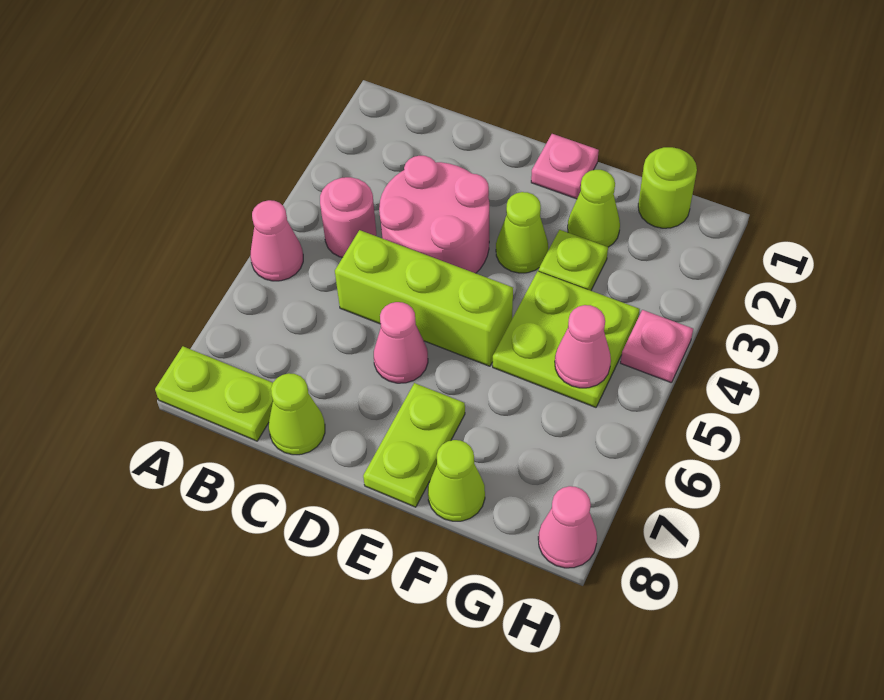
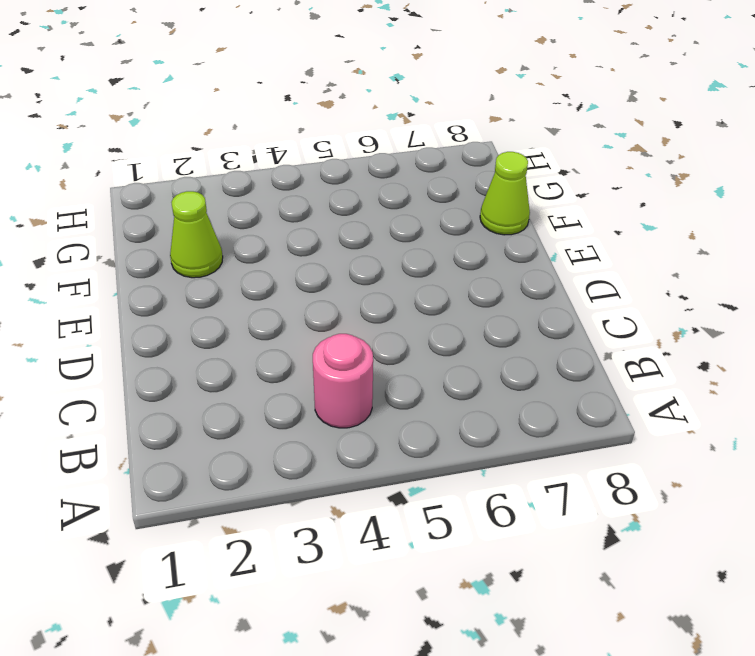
none -> pink cone A5 level 1
none -> lime plate A8:B8 level 1
none -> pink round brick C3:D4 level 1

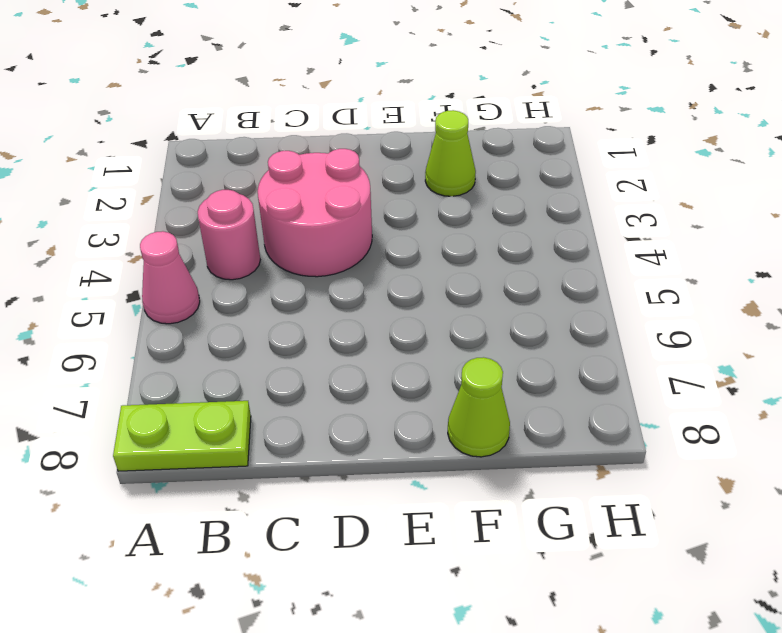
none -> lime brick C5:E5 level 1
none -> lime cone C8 level 1
none -> pink cone D6 level 1

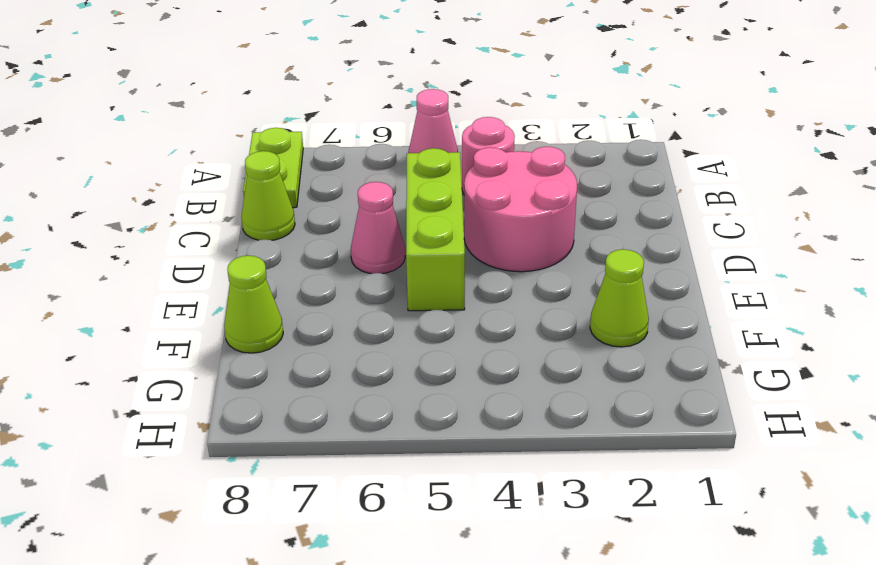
none -> pink plate E1 level 1
none -> lime cone E3 level 1
none -> lime plate E7:E8 level 1

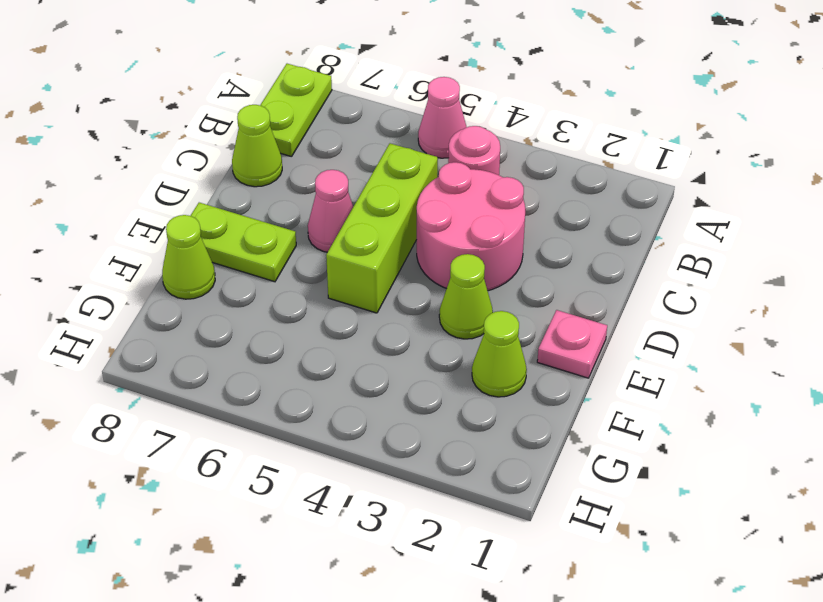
none -> lime plate F3 level 1
none -> lime plate F4:G5 level 1
none -> lime round brick G1 level 1

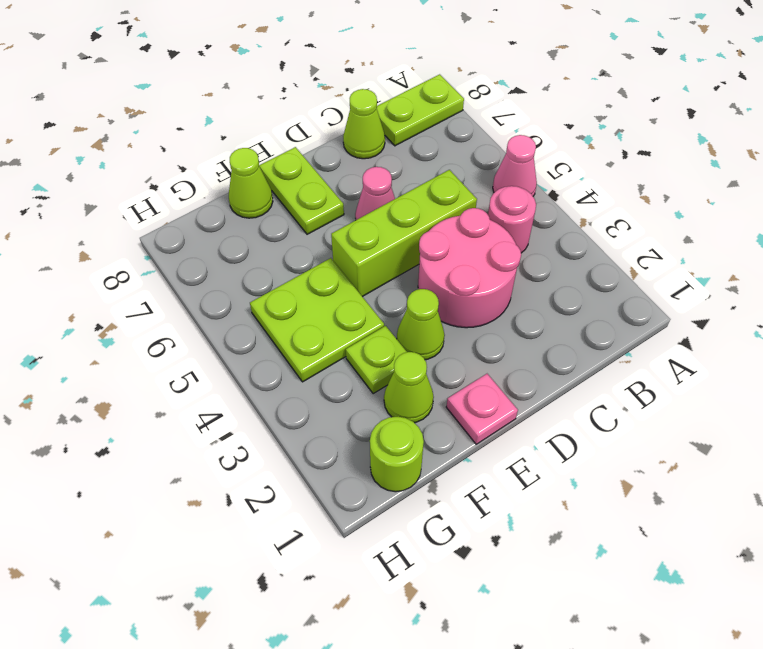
none -> pink plate H4 level 1
none -> pink cone H8 level 1
none -> pink cone G5 level 2

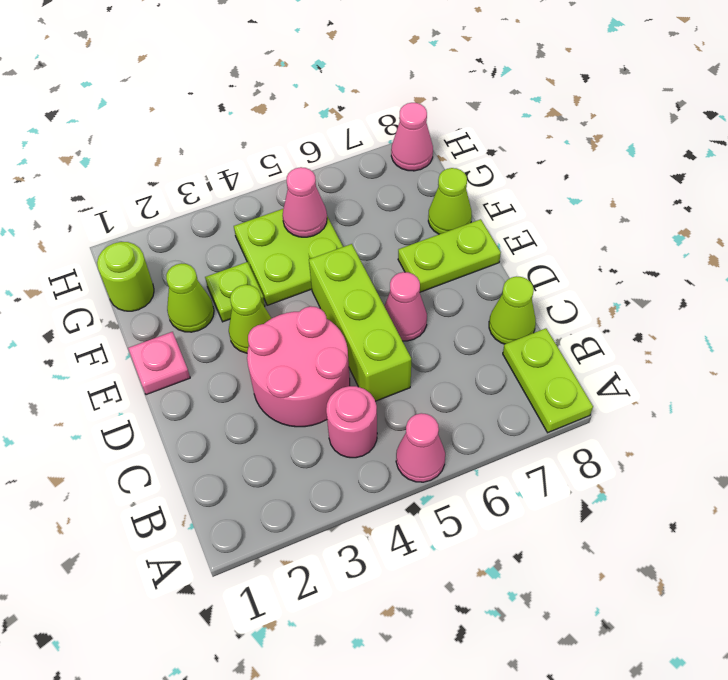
none -> pink plate H4 level 1

